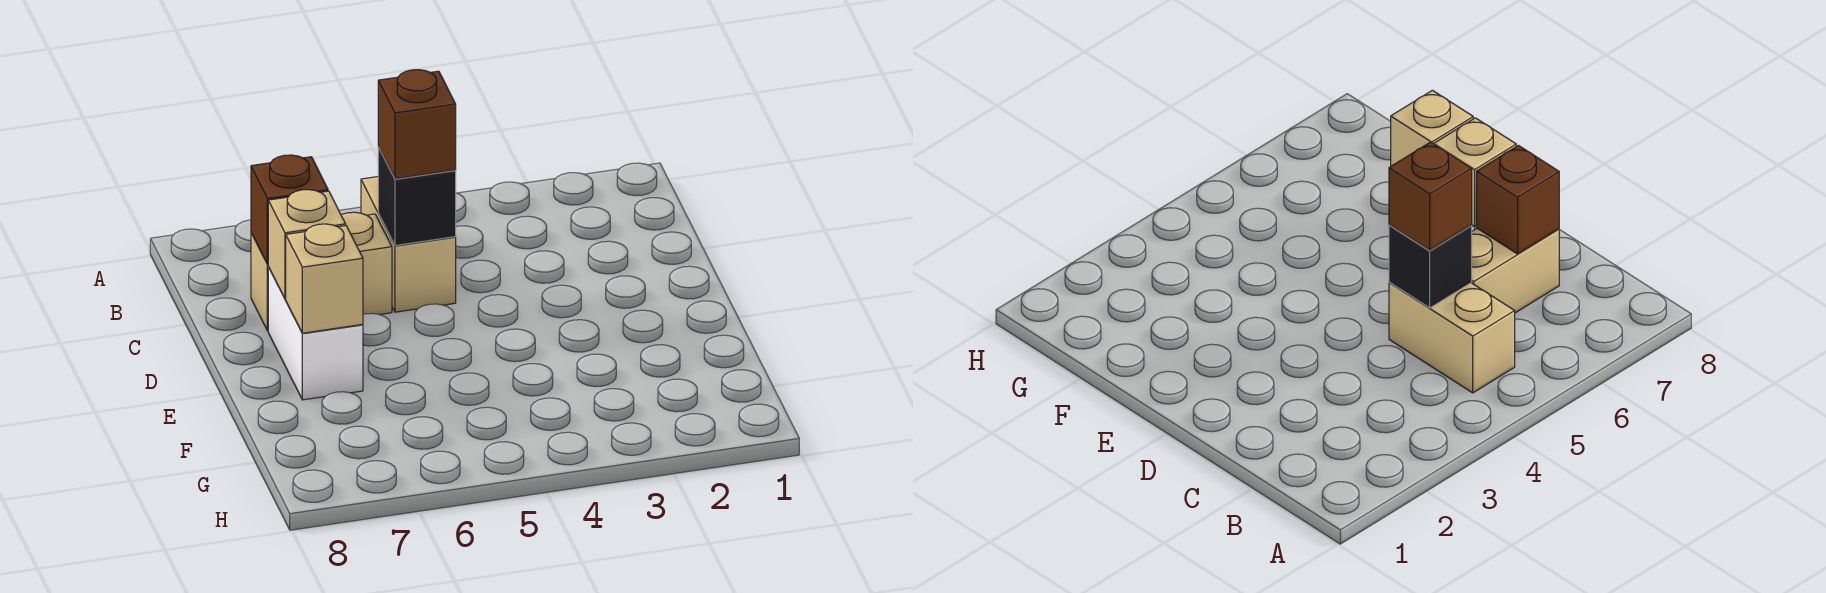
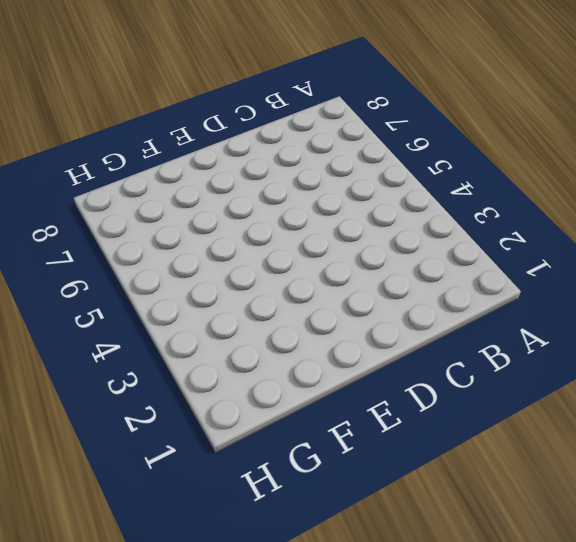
none -> tan brick B5:C5 level 1
none -> tan brick C6:C7 level 1

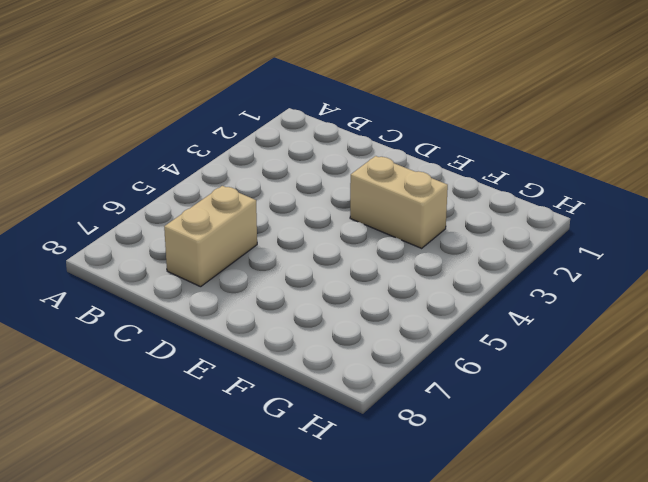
tan brick E3:F3 level 1 -> tan brick B5:C5 level 1
none -> white brick D7:E7 level 1
none -> black brick C5 level 2

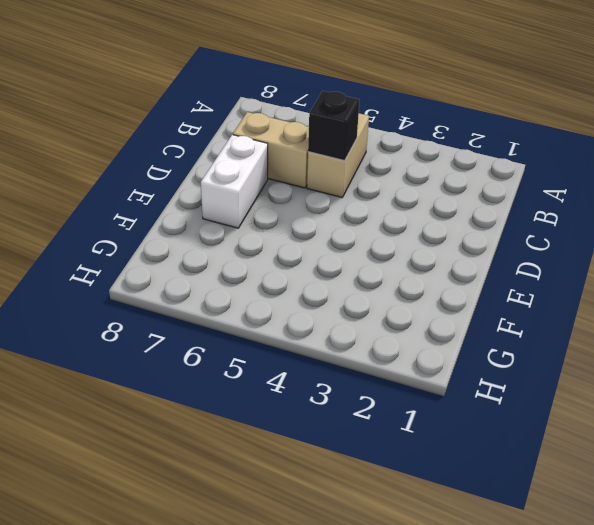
none -> brown brick C7 level 2
none -> tan brick D7 level 2

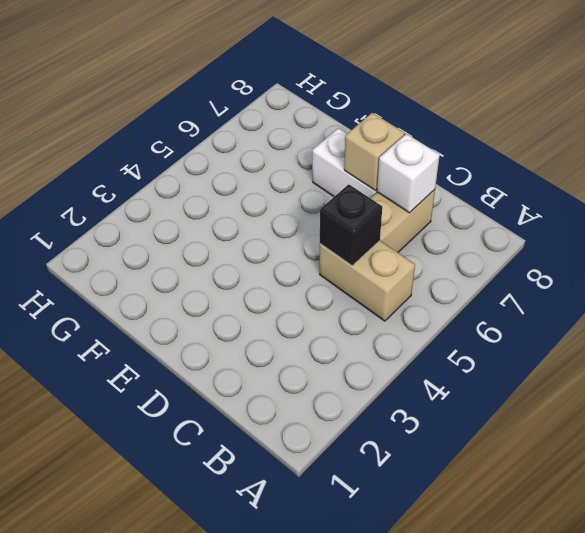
white brick C7 level 2 -> brown brick C7 level 2
none -> tan brick E7 level 2
none -> brown brick C5 level 3

